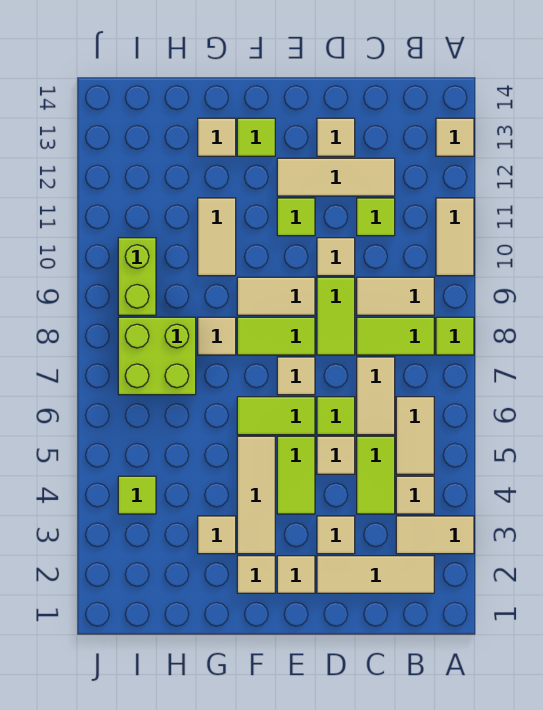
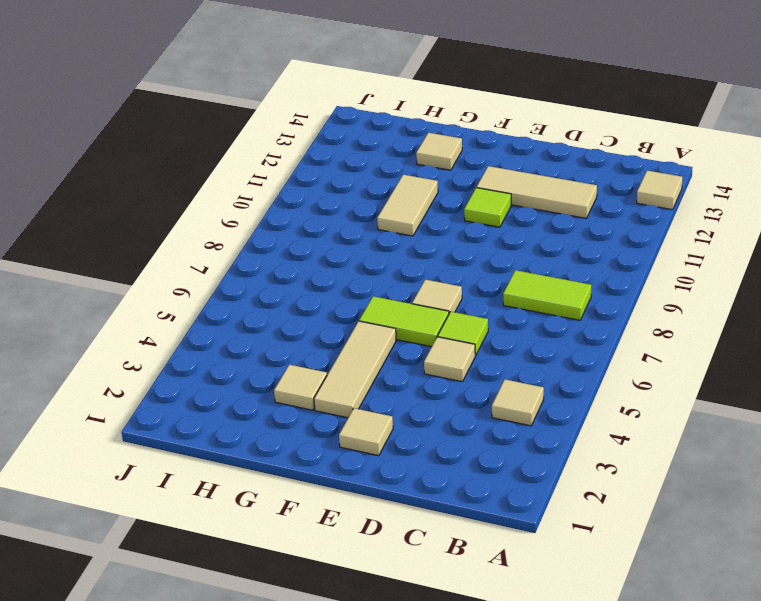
none -> tan tile A3:B3 level 1
none -> lime tile A8 level 1
none -> tan tile A10:A11 level 1
none -> tan tile B2:D2 level 1

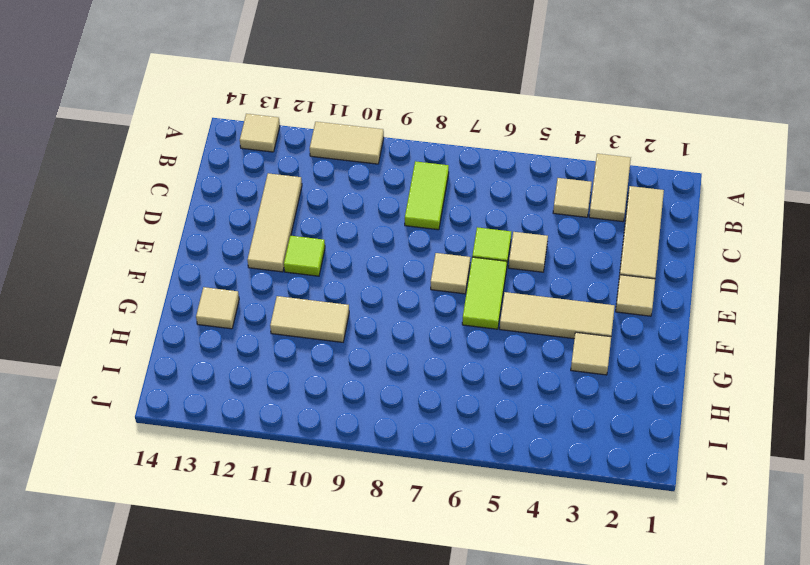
none -> lime tile A8 level 1
none -> tan tile B5:B6 level 1
none -> tan tile B9:C9 level 1
none -> lime tile C4:C5 level 1

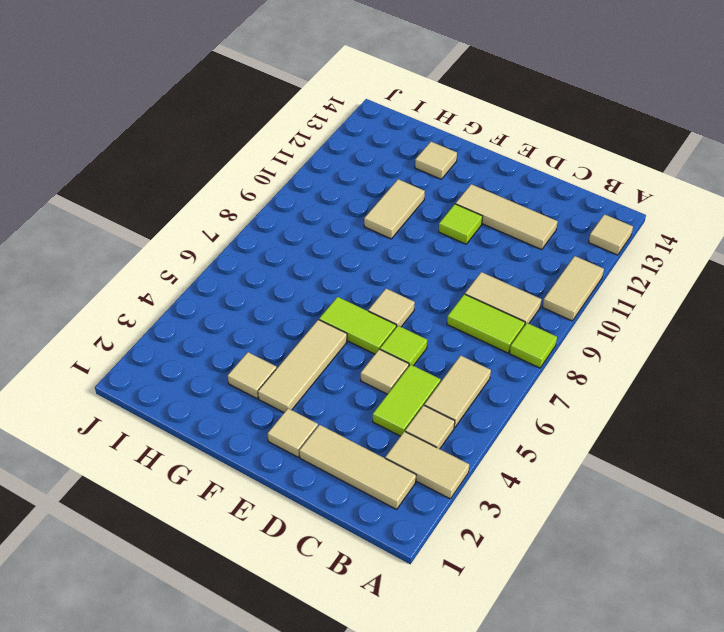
none -> tan tile C6:C7 level 1
none -> lime tile C11 level 1
none -> tan tile D3 level 1
none -> lime tile D8:D9 level 1

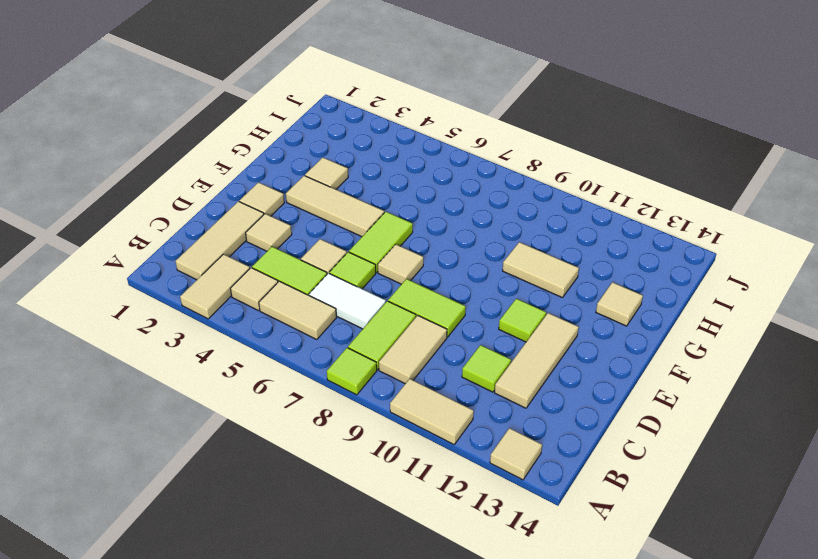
white tile C6:C7 level 1 -> tan tile C6:C7 level 1
none -> tan tile D10 level 1
none -> tan tile D13 level 1
none -> lime tile E4:E5 level 1
none -> lime tile E8:F8 level 1

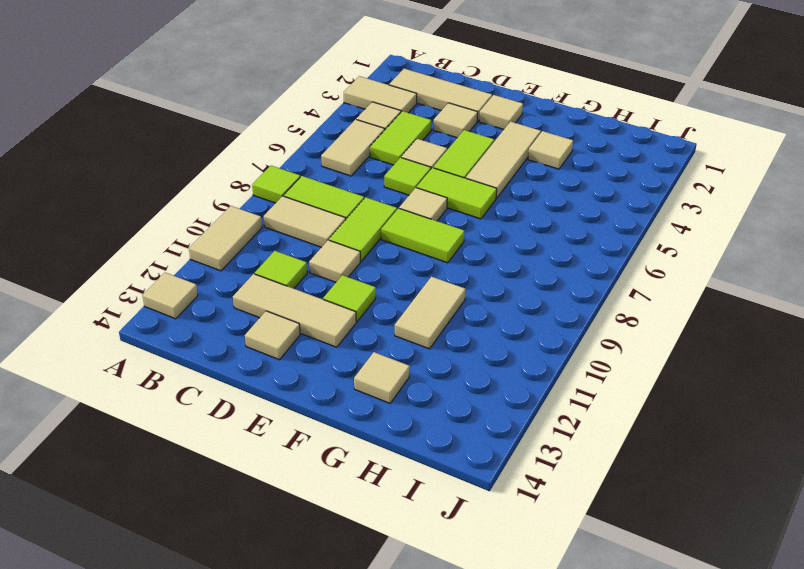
none -> tan tile C6:C7 level 1
none -> tan tile E9:F9 level 1
none -> tan tile F2 level 1
none -> lime tile F13 level 1

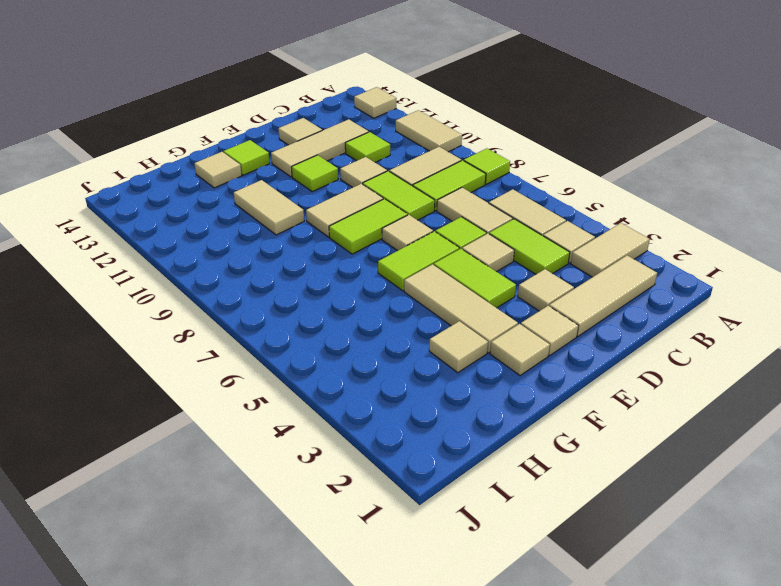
none -> tan tile G8 level 1
none -> lime brick H7:I8 level 1
none -> lime tile I4 level 1
none -> lime brick I9:I10 level 1

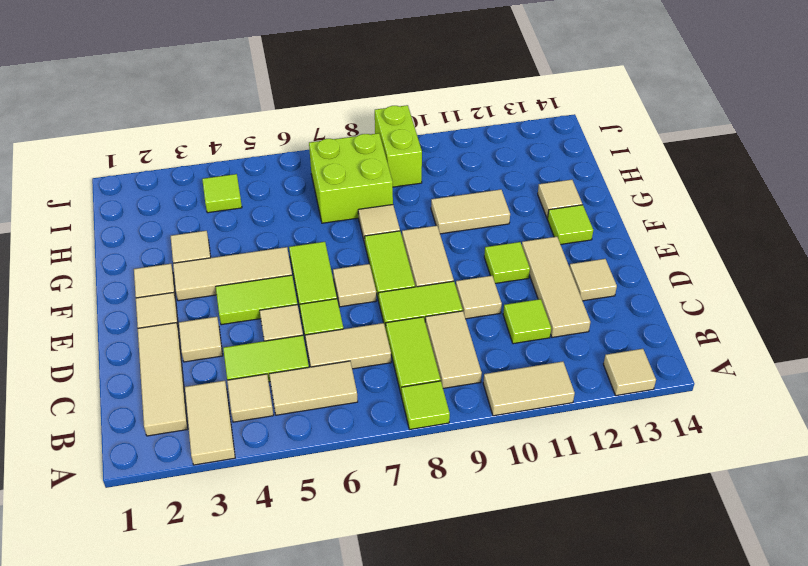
lime brick I9:J9 level 1 -> lime brick I9:I10 level 1

